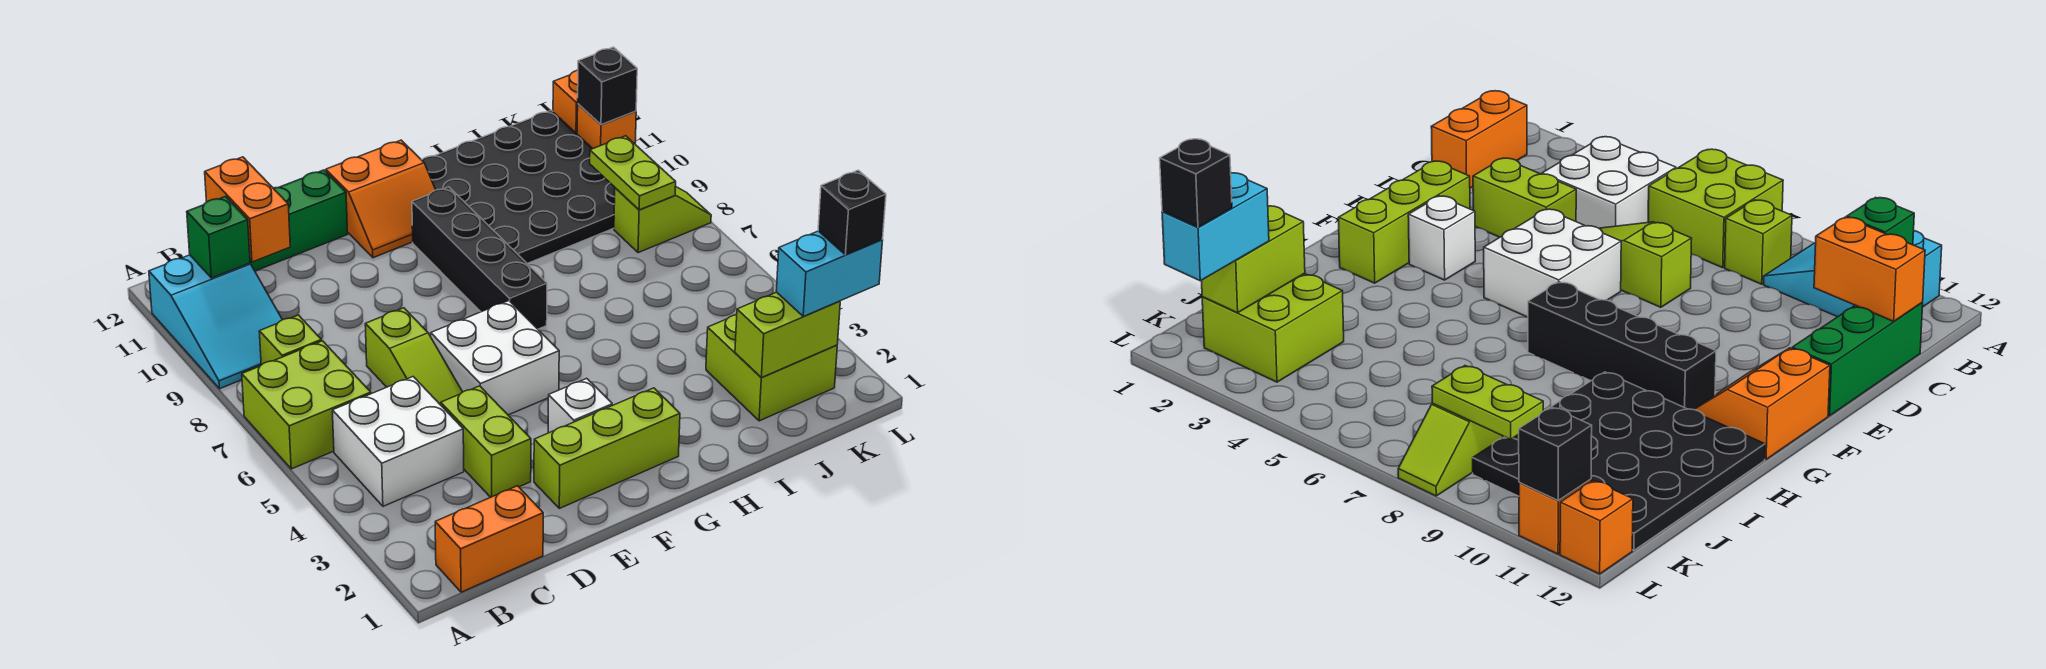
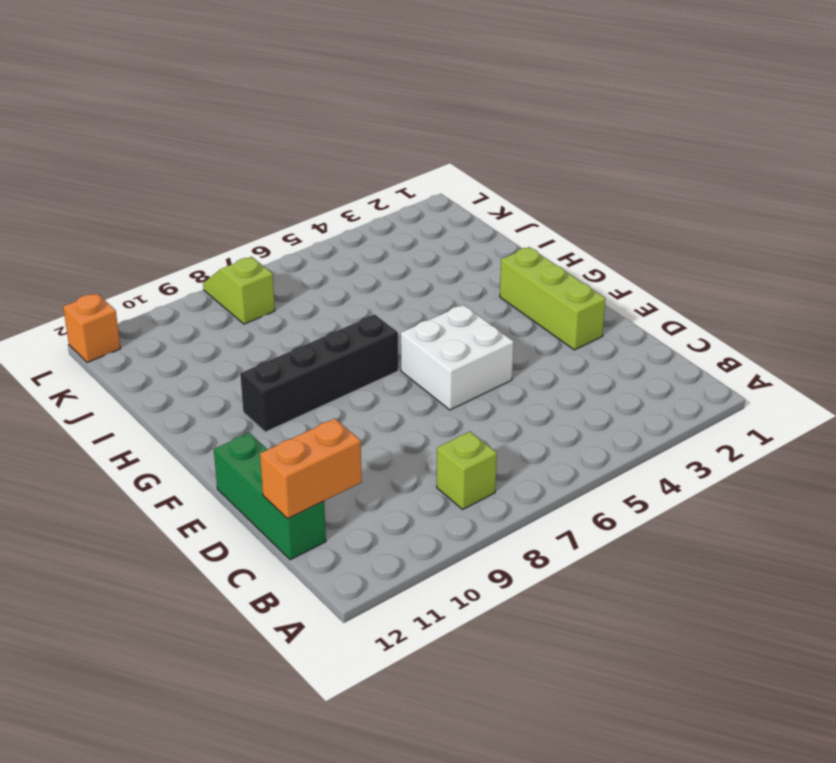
none -> lime brick A6:B7 level 1
none -> cyan slope A9:B11 level 1 top 11
none -> orange brick B1:C1 level 1

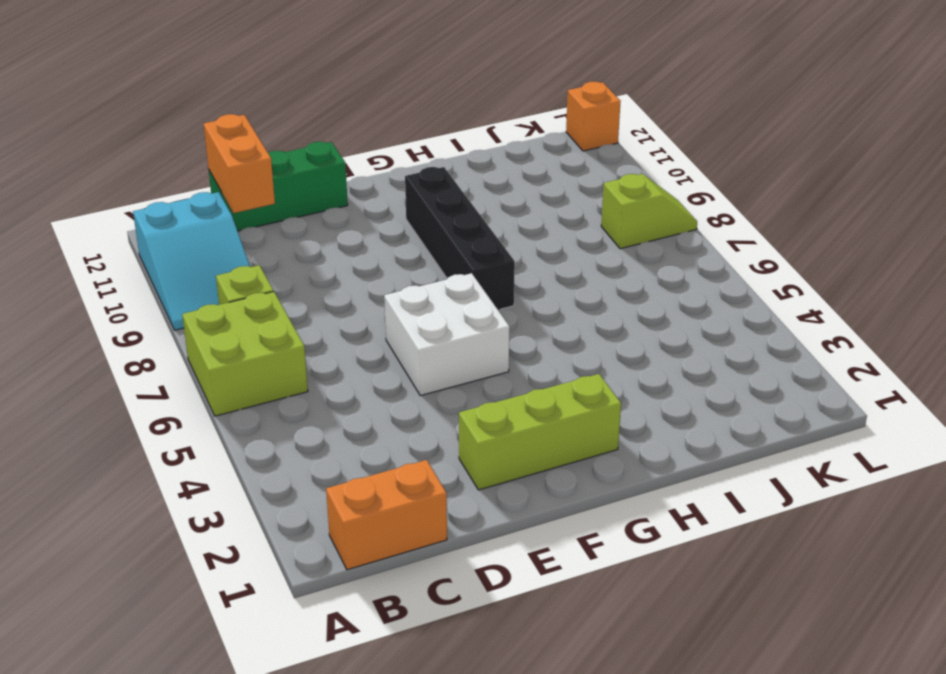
none -> white brick B4:C5 level 1
none -> lime brick D3:D4 level 1
none -> lime slope D5:D7 level 1 top 7

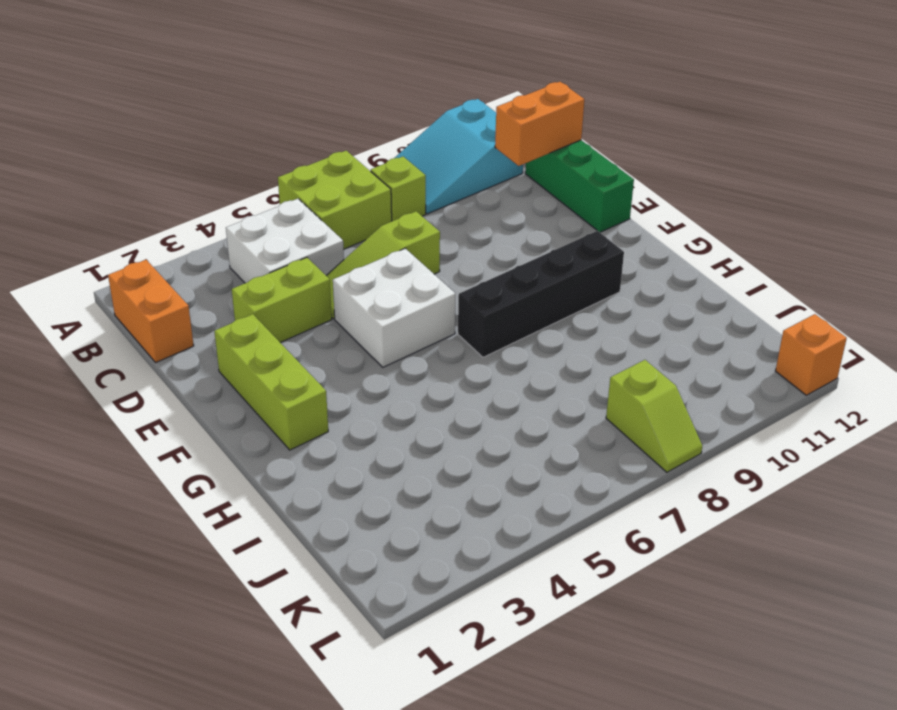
none -> white brick F3 level 1
none -> orange slope F11:G12 level 1 top 12
none -> black plate H9:K12 level 1

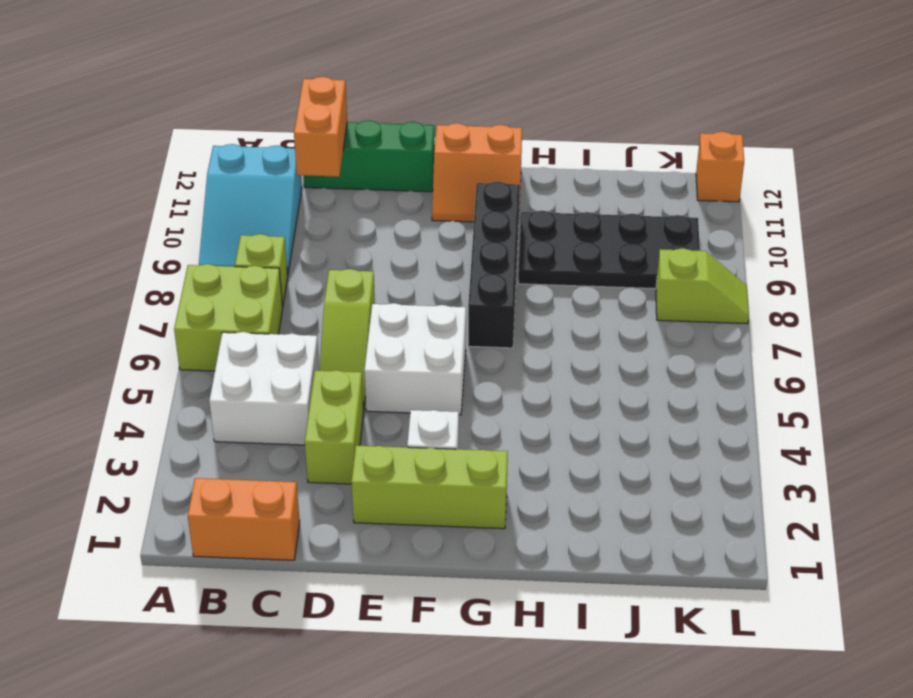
black plate H9:K10 level 1 -> black plate H9:K12 level 1
none -> lime brick J2:K3 level 1
none -> orange brick L11 level 1
none -> green brick B11 level 2

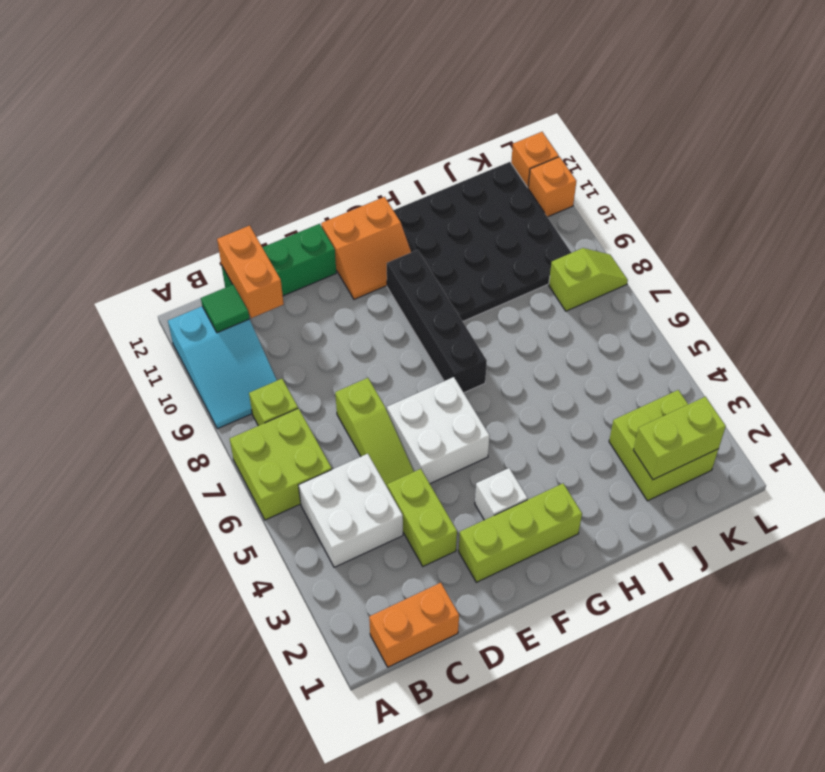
green tile B11 level 2 -> green brick B11 level 2
none -> lime plate K8:K9 level 2
none -> black brick L11 level 2
none -> cyan brick K2:L2 level 3

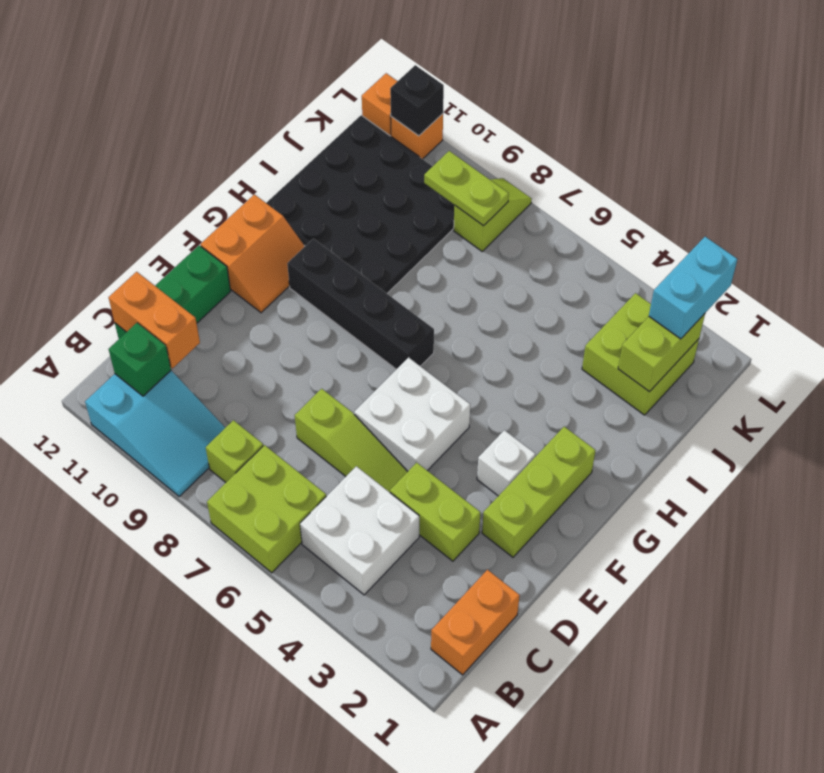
none -> black brick L2 level 4

